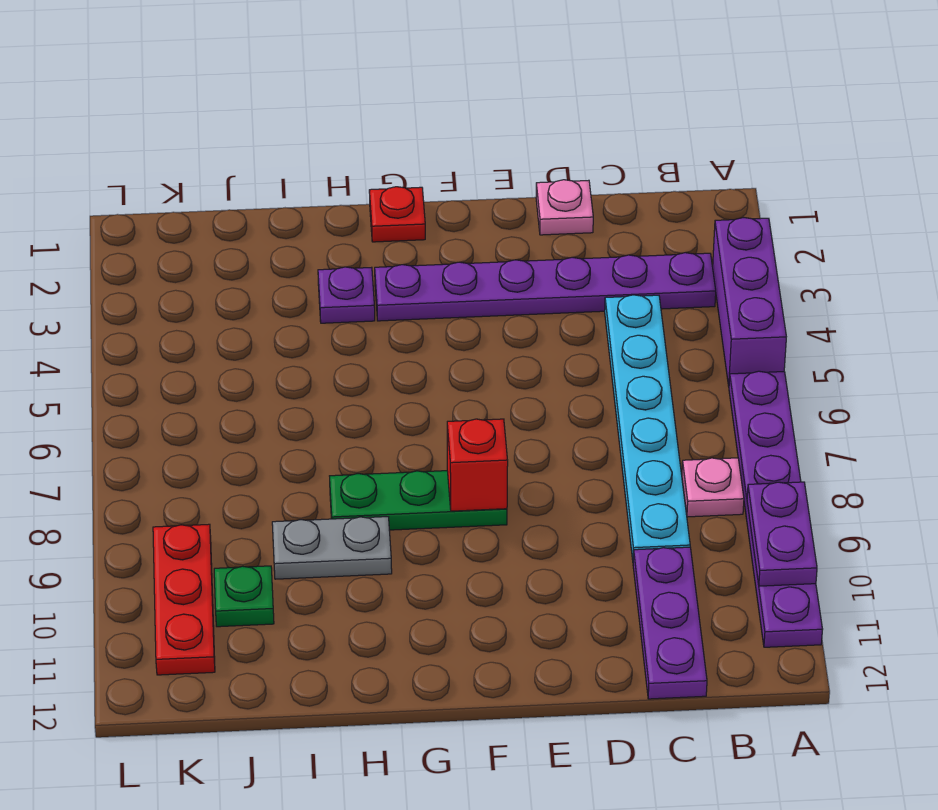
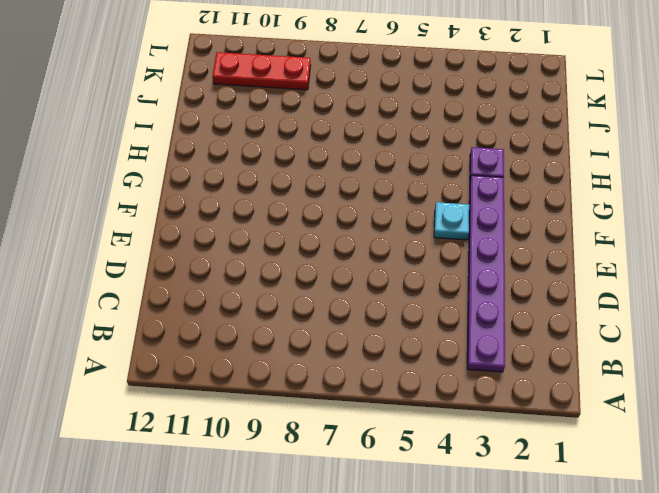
cyan plate F4 level 1 -> none
none -> purple brick A3:A5 level 1
none -> purple plate A6:A11 level 1
none -> pink plate B8 level 1

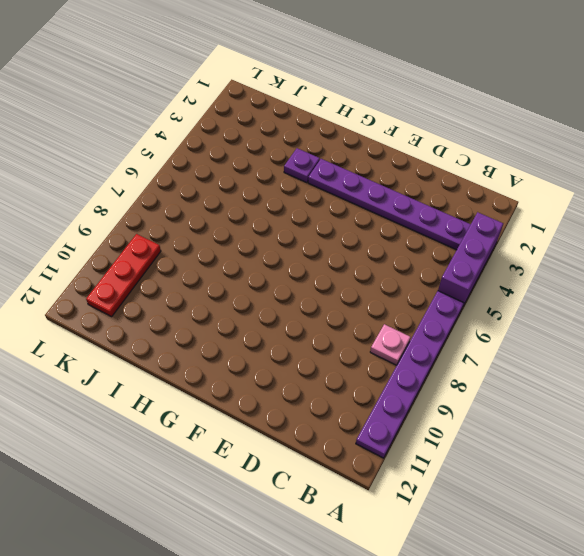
none -> cyan plate C4:C9 level 1
none -> purple plate C10:C12 level 1
none -> pink plate D1 level 1

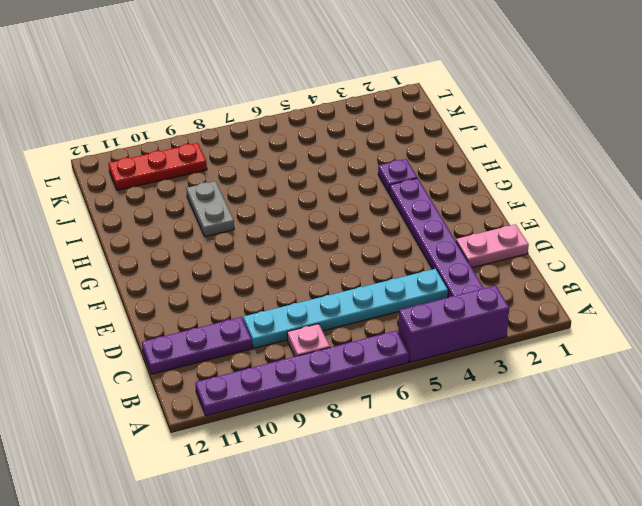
pink plate D1:D2 level 1 -> pink plate D1 level 1
none -> green plate F8:H8 level 1
none -> red plate G1 level 1
none -> green plate J10 level 1

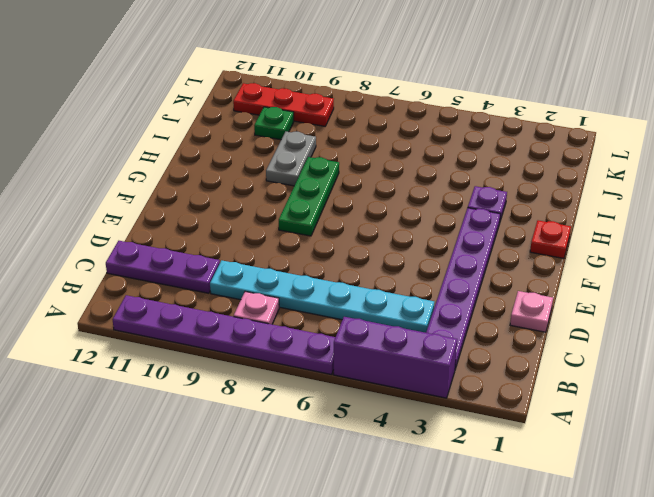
none -> purple plate A9:A10 level 2
none -> red brick F8 level 2

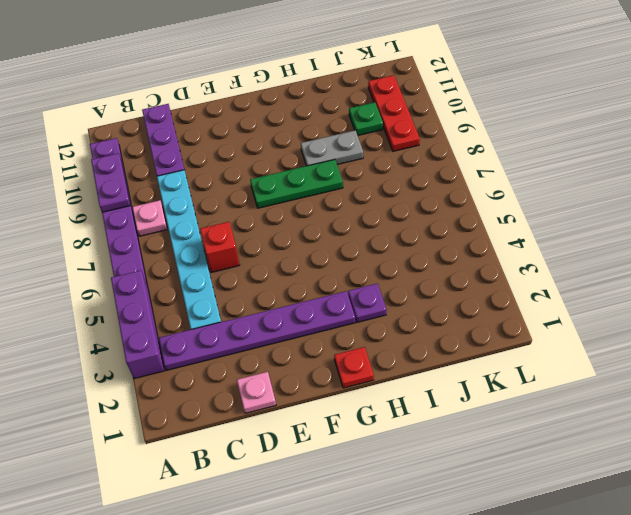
red brick D6 level 1 -> red brick F8 level 2

